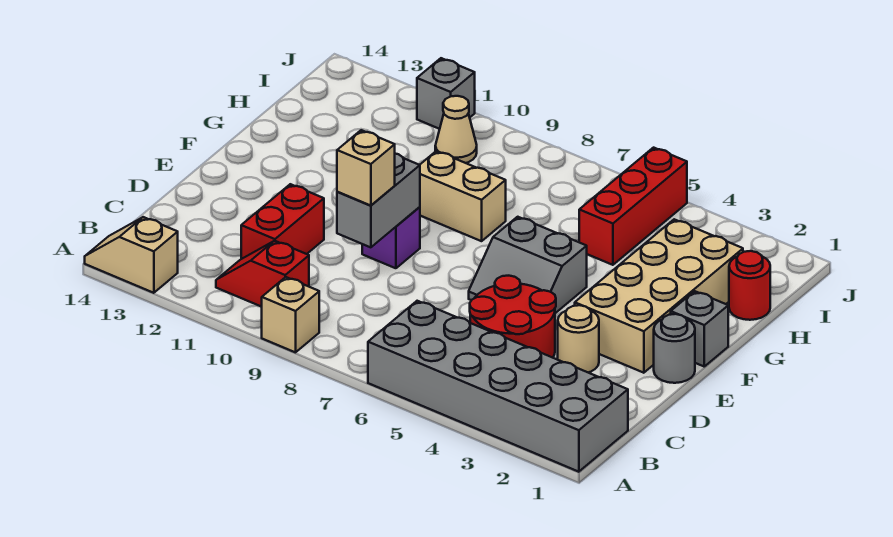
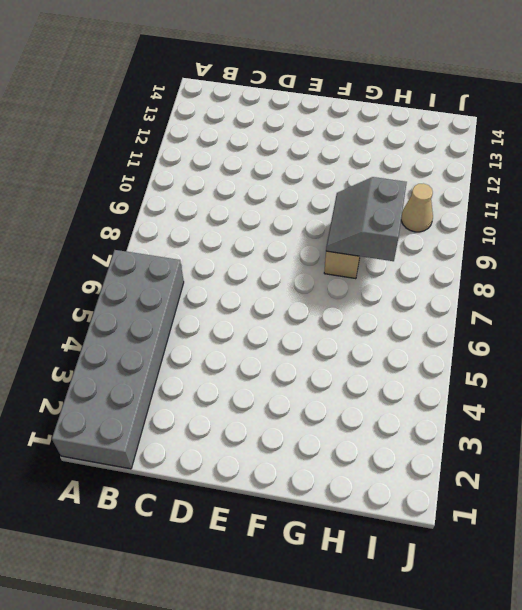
grey slope G8:H9 level 2 top H -> grey slope E5:F6 level 1 top F
none -> tan brick A9 level 1
none -> tan slope A13:A14 level 1 top 13
none -> red slope B10:B11 level 1 top 10

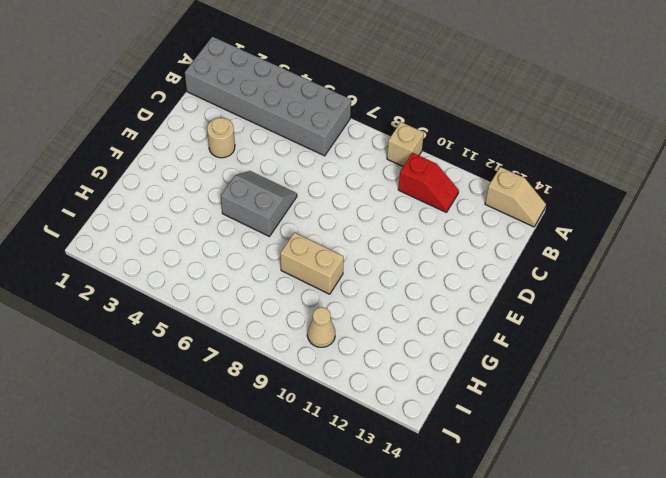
none -> red round brick C4:D5 level 1
none -> red brick C11:D11 level 1
none -> grey round brick E1 level 1

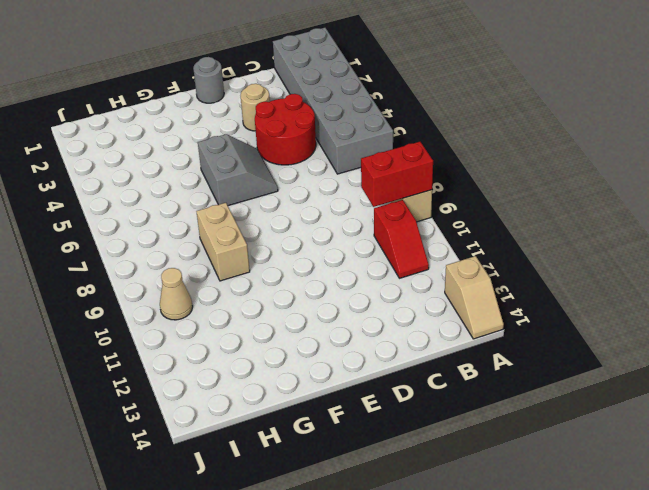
red brick A9:B9 level 2 -> red brick C11:D11 level 1
none -> tan brick E2:H3 level 1
none -> purple brick E9 level 1
none -> grey brick F1 level 1

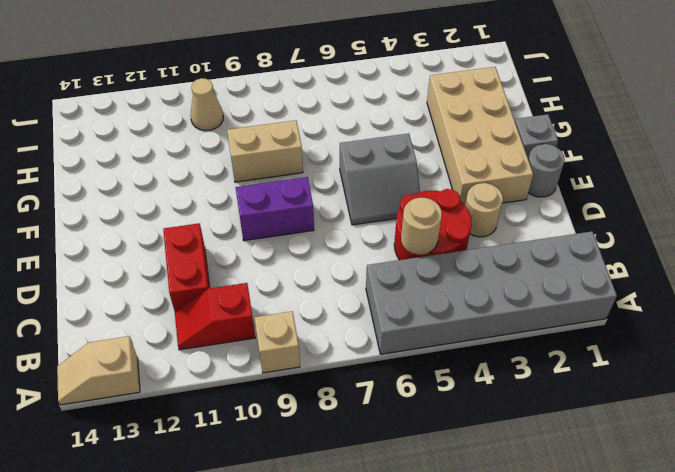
tan round brick C5 level 2 -> none
purple brick E8:E9 level 1 -> purple brick E9 level 1
none -> red round brick H1 level 1
none -> red brick H5:J5 level 1
none -> grey brick J11 level 1

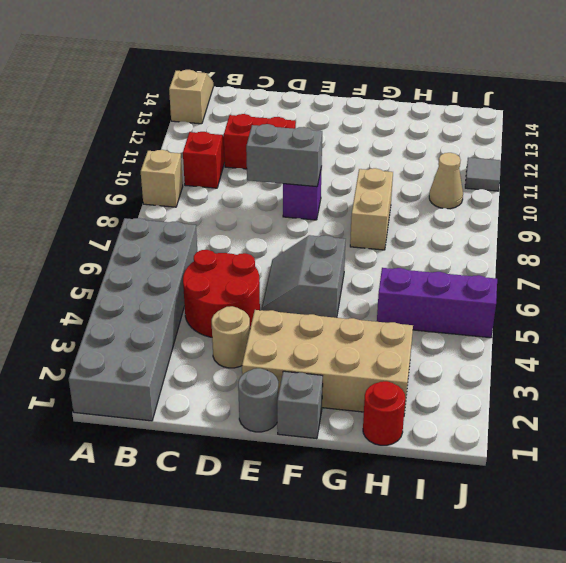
purple brick H5:J5 level 1 -> red brick H5:J5 level 1
grey tile J11 level 1 -> grey brick J11 level 1
none -> tan brick D9 level 3

